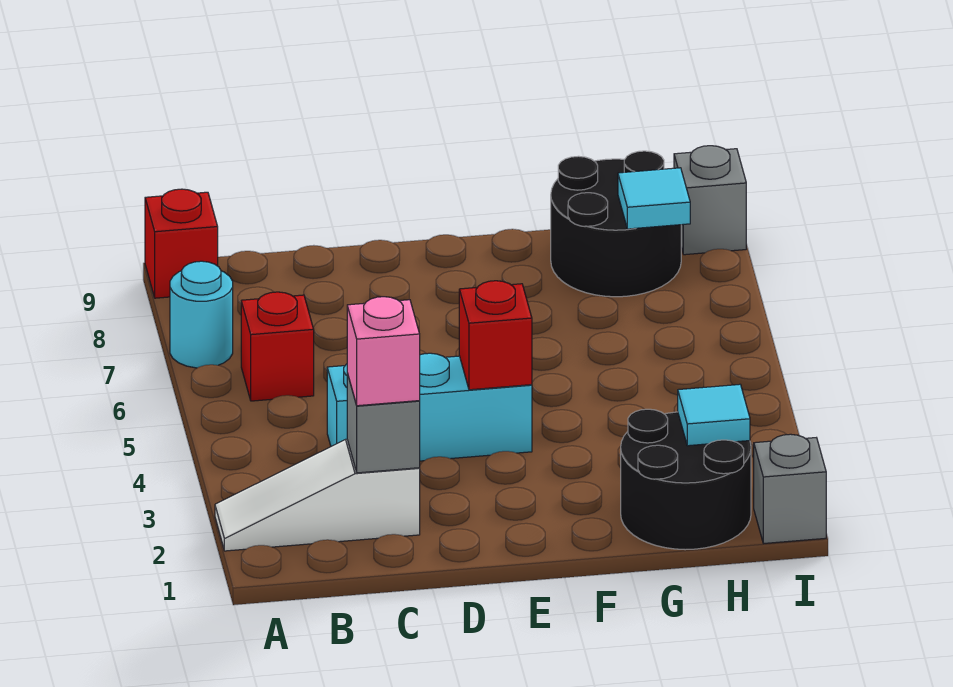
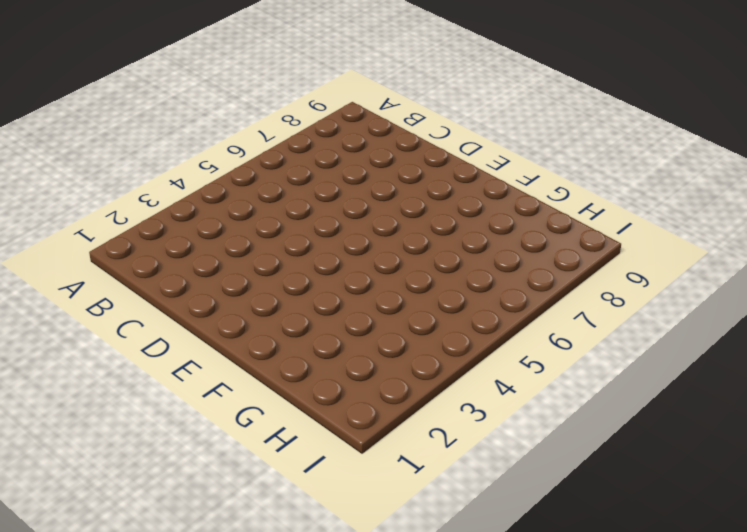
none -> white slope A2:C2 level 1 top C
none -> cyan round brick A7 level 1
none -> red brick A9 level 1

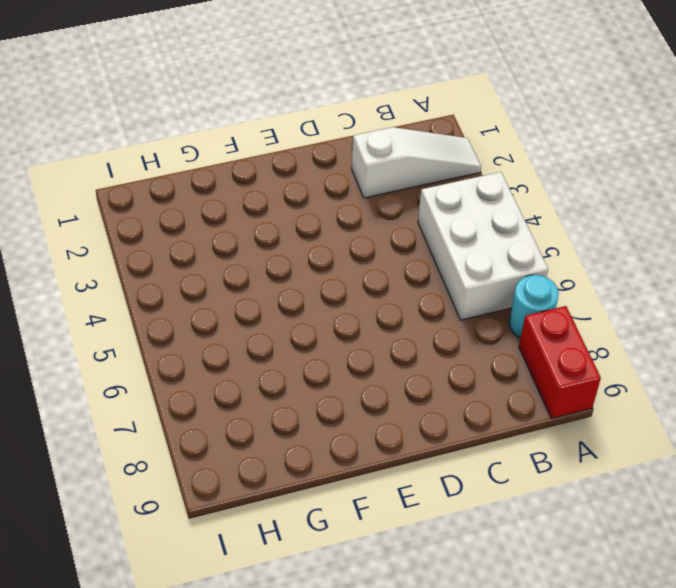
white brick A4:B6 level 1 -> red brick B6 level 1
red brick A8:A9 level 1 -> red brick A9 level 1
none -> cyan brick C4:E4 level 1
none -> black round brick G1:H2 level 1
none -> black round brick G8:H9 level 1

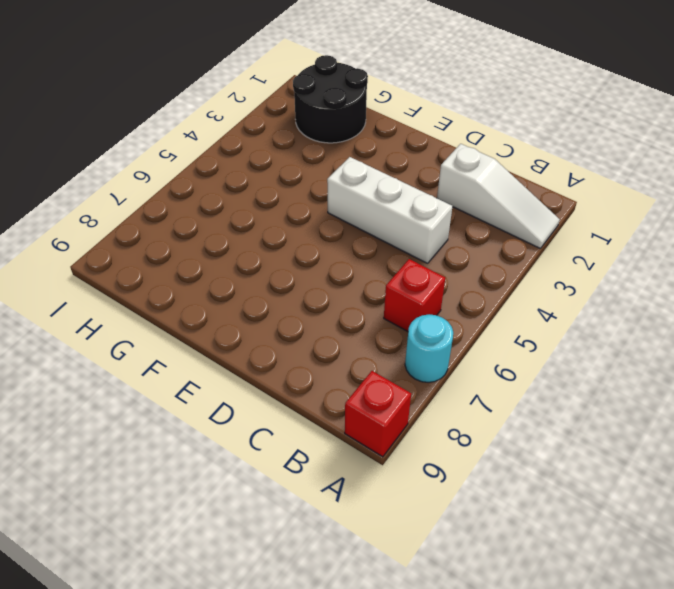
white brick C4:E4 level 1 -> cyan brick C4:E4 level 1
none -> black round brick G8:H9 level 1
none -> grey brick I1 level 1
none -> grey brick I9 level 1

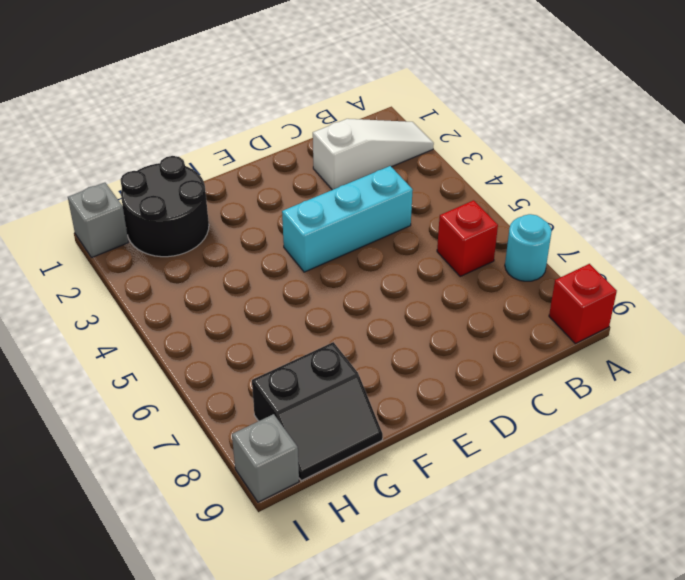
black slope G8:H9 level 1 top 8 -> black round brick G8:H9 level 1
none -> grey brick C2 level 2
none -> red brick E4 level 2
none -> cyan tile H2 level 2

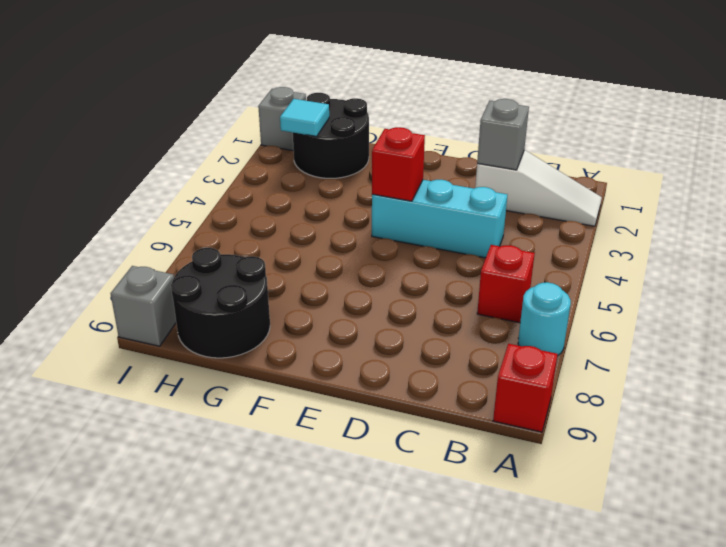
none -> cyan tile H8 level 2
none -> pink brick C2 level 3

